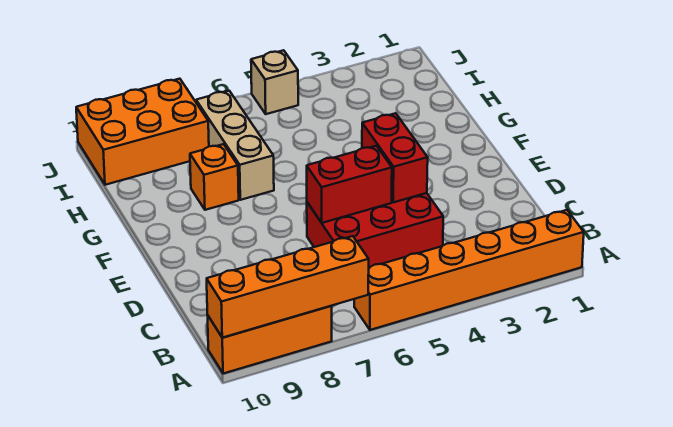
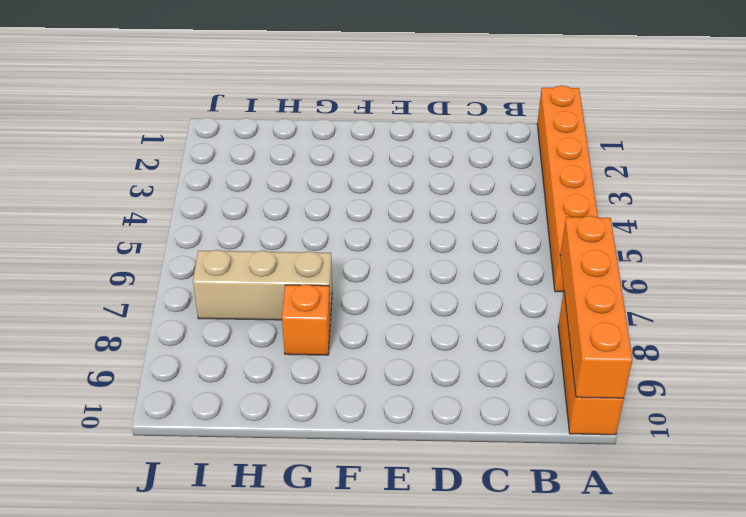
none -> red brick C4:D6 level 1
none -> orange brick I8:J10 level 1

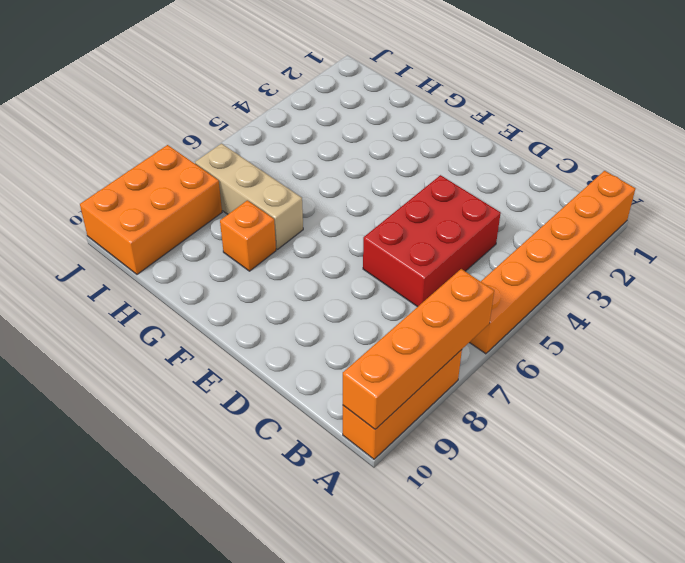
none -> tan brick J5 level 1
none -> red brick D4:E4 level 2

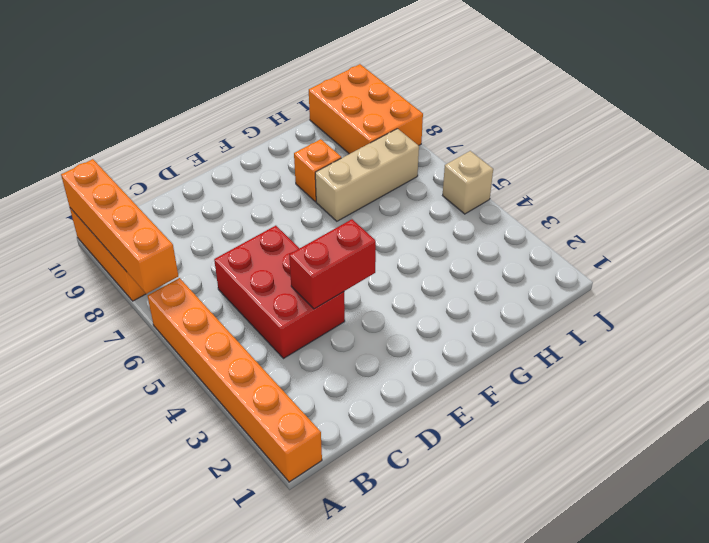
none -> red brick D5:D6 level 2

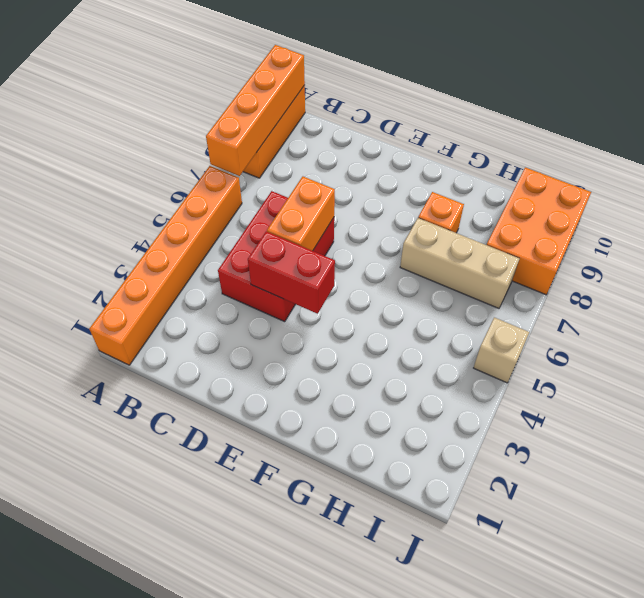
orange brick D5:D6 level 2 -> red brick D5:D6 level 2

